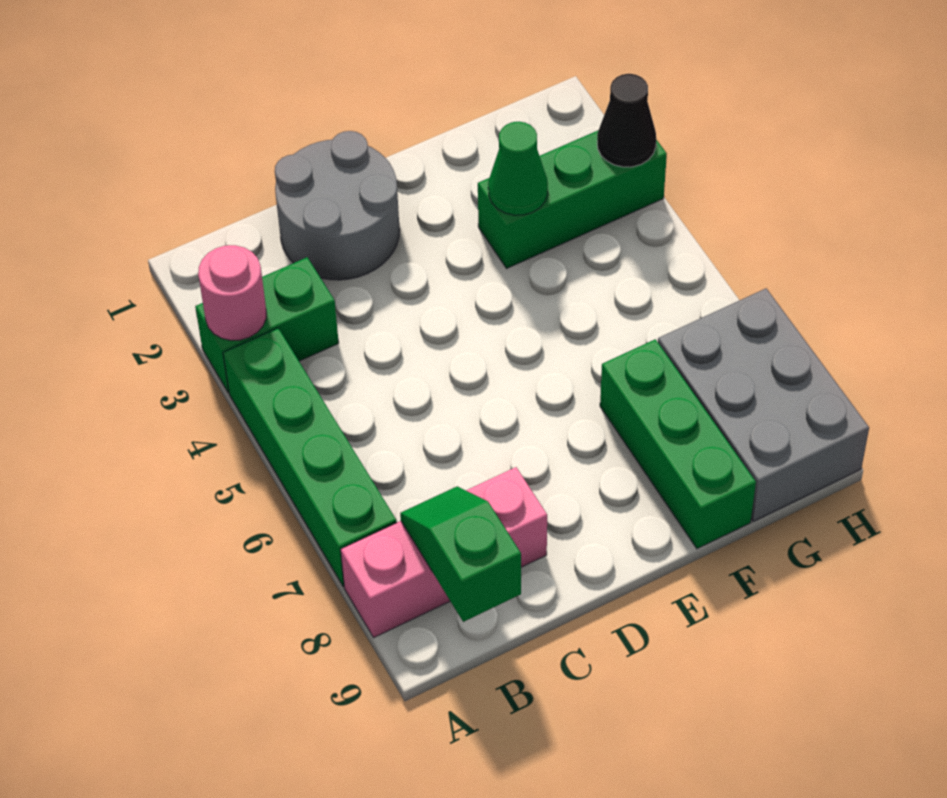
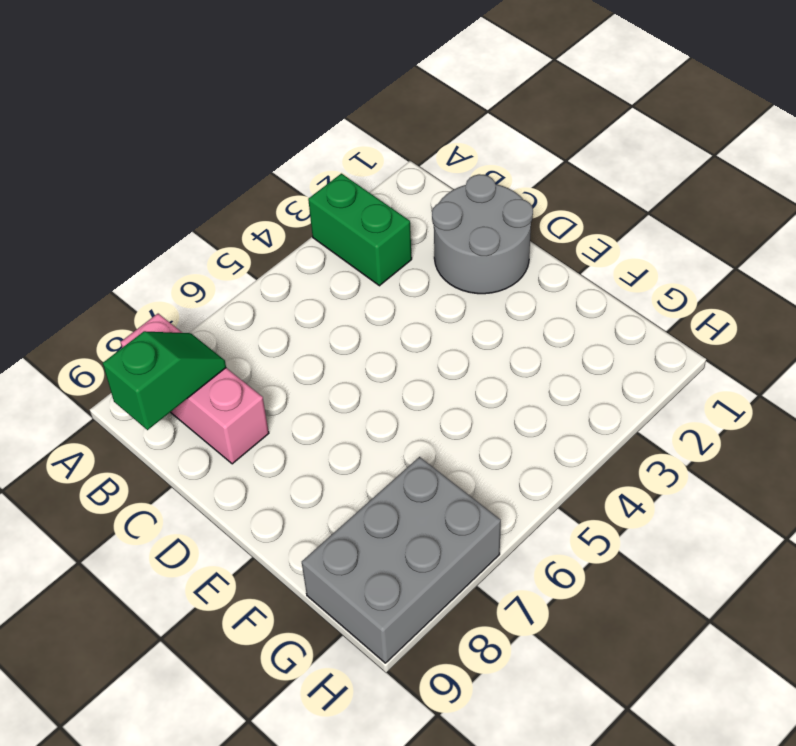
none -> green brick A4:A7 level 1
none -> green brick F3:H3 level 1

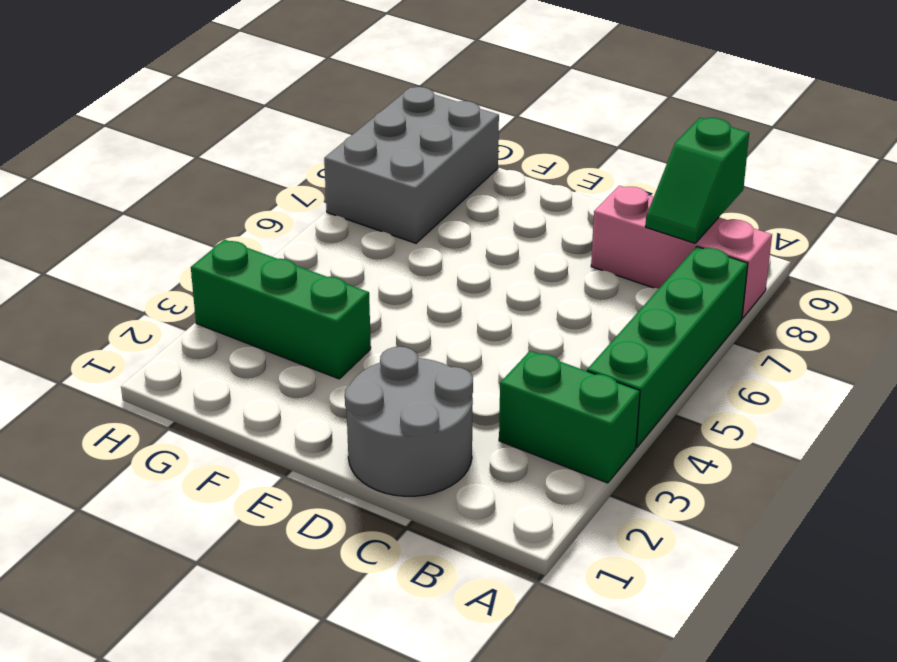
none -> green brick F7:F9 level 1
none -> pink round brick A3 level 2

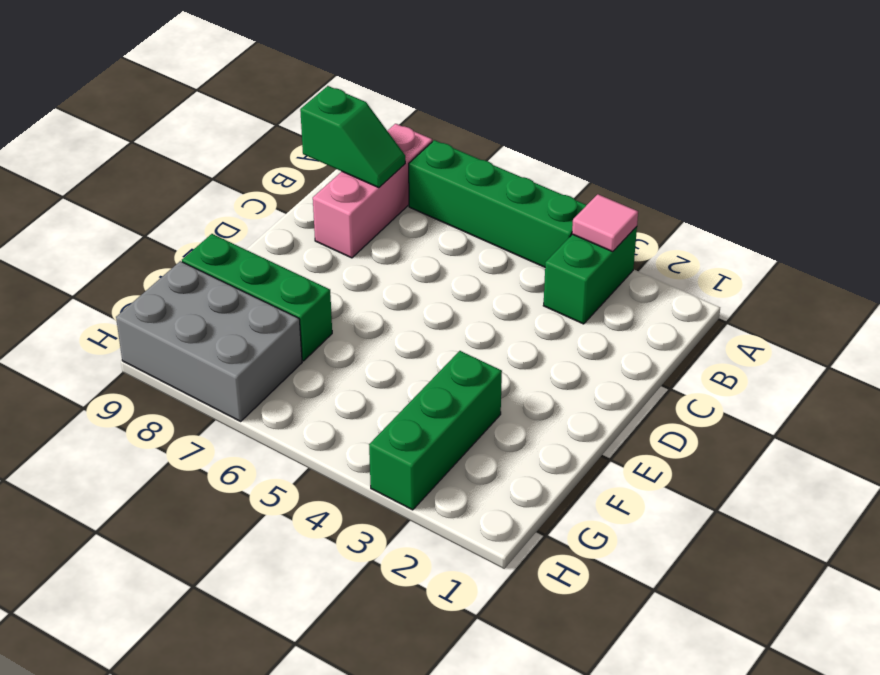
pink tile A3 level 2 -> pink round brick A3 level 2
none -> grey round brick C1:D2 level 1
none -> green cone F3 level 2

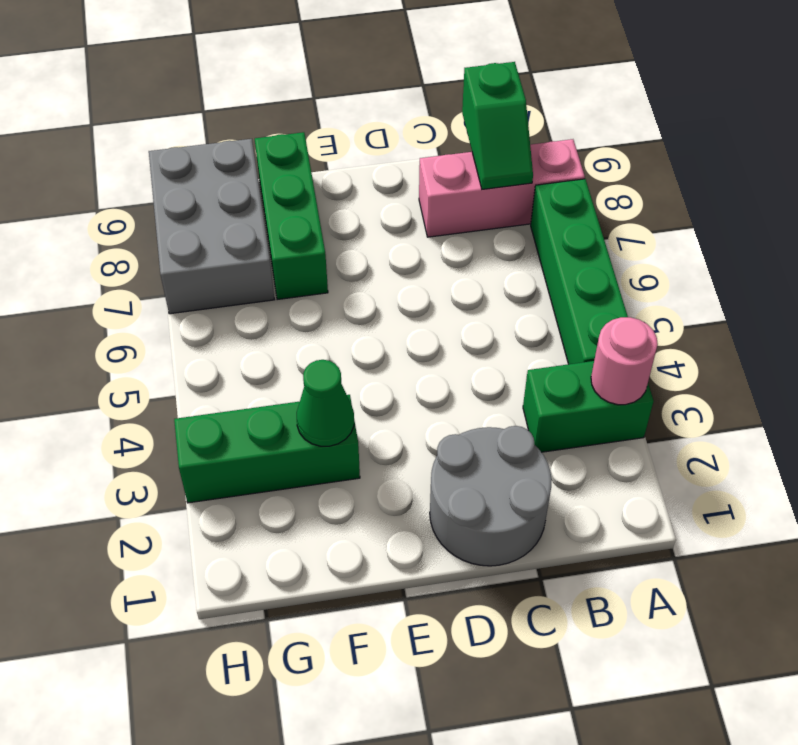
none -> black cone H3 level 2

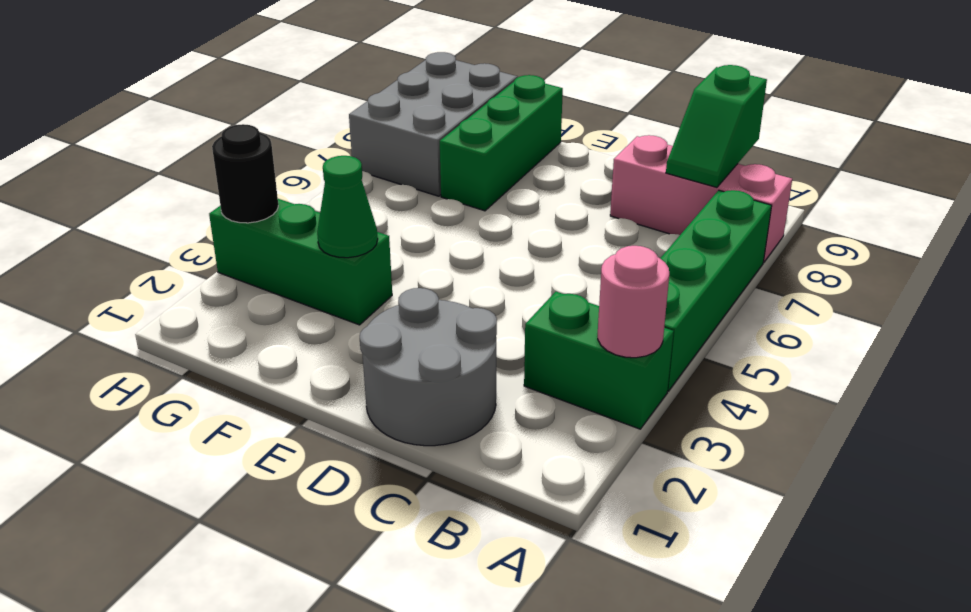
black round brick H3 level 2 -> black cone H3 level 2

